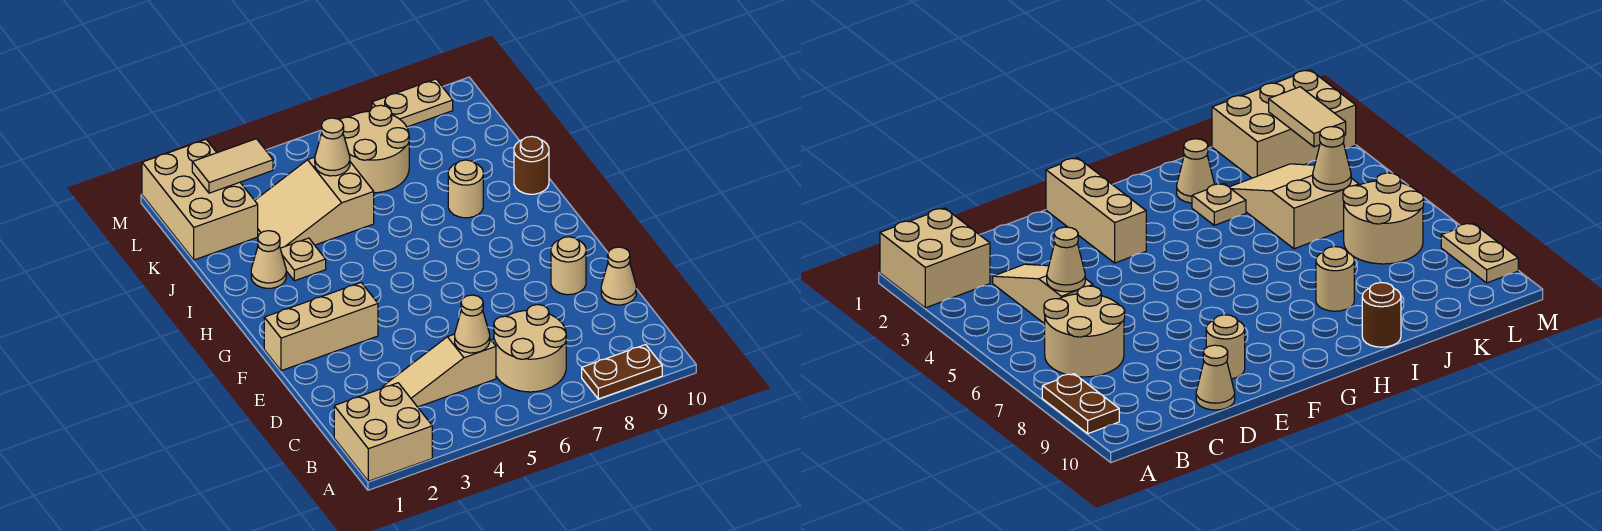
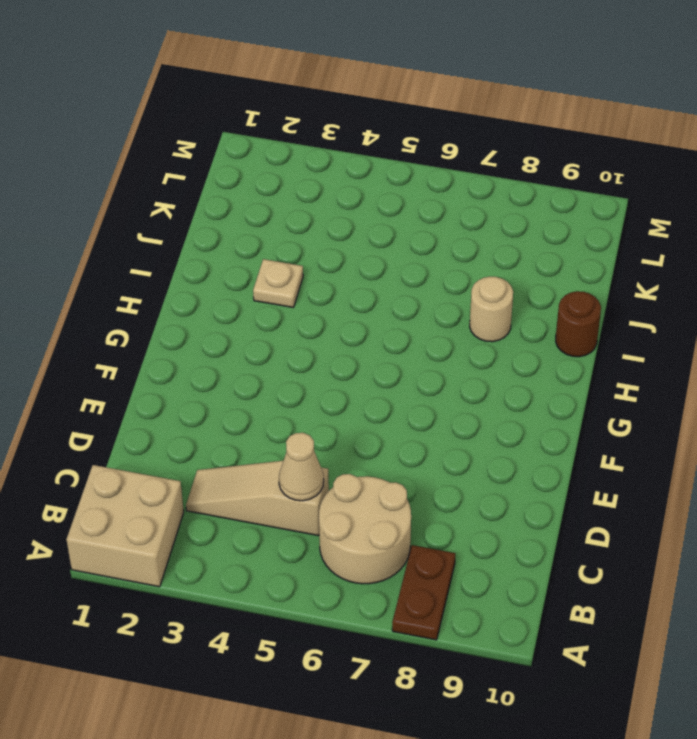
brown plate A8:B8 level 1 -> brown plate A8:A9 level 1
none -> tan cone D10 level 1
none -> tan round brick E9 level 1
none -> tan brick F1:F3 level 1

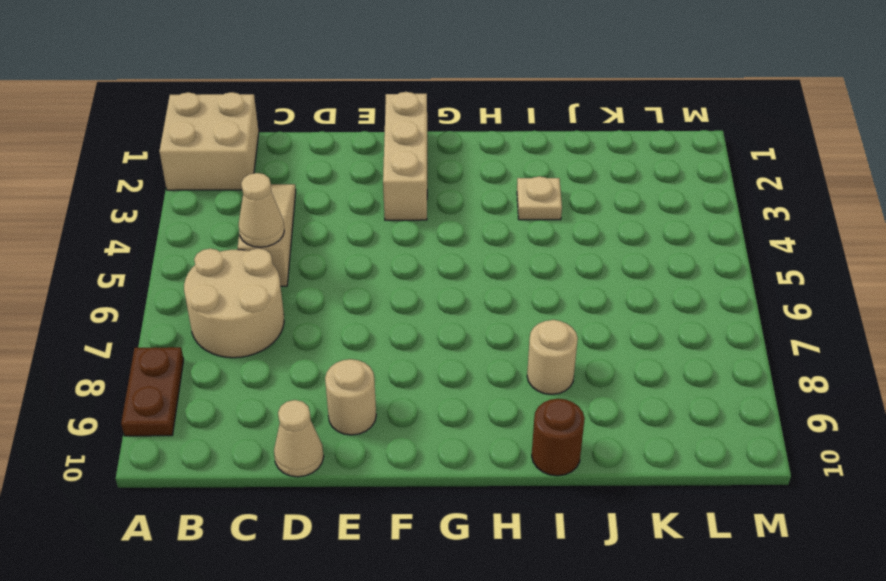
none -> tan cone I2 level 1
none -> tan slope J3:K5 level 1 top 5
none -> tan brick K1:M2 level 1

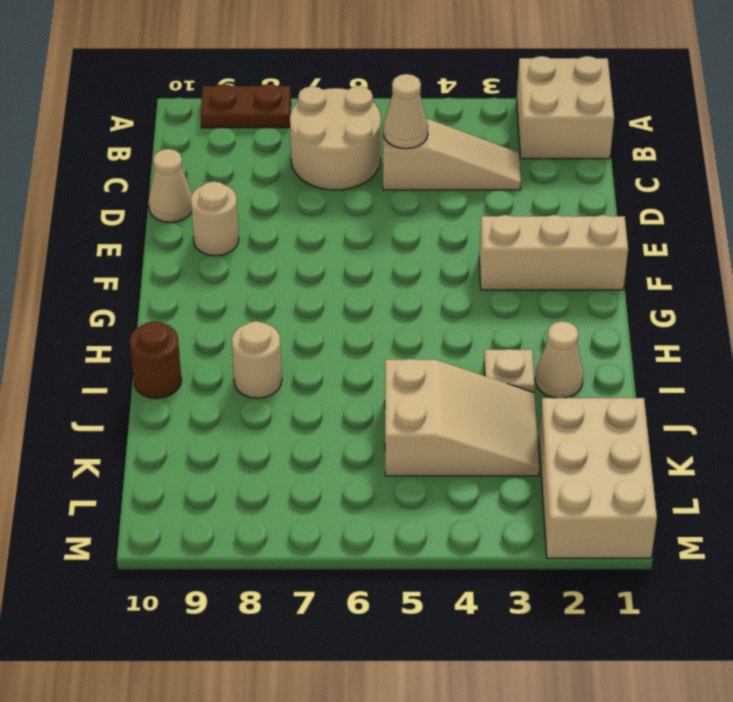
none -> tan round brick K6:L7 level 1
none -> tan plate M8:M9 level 1
none -> tan cone K5 level 2

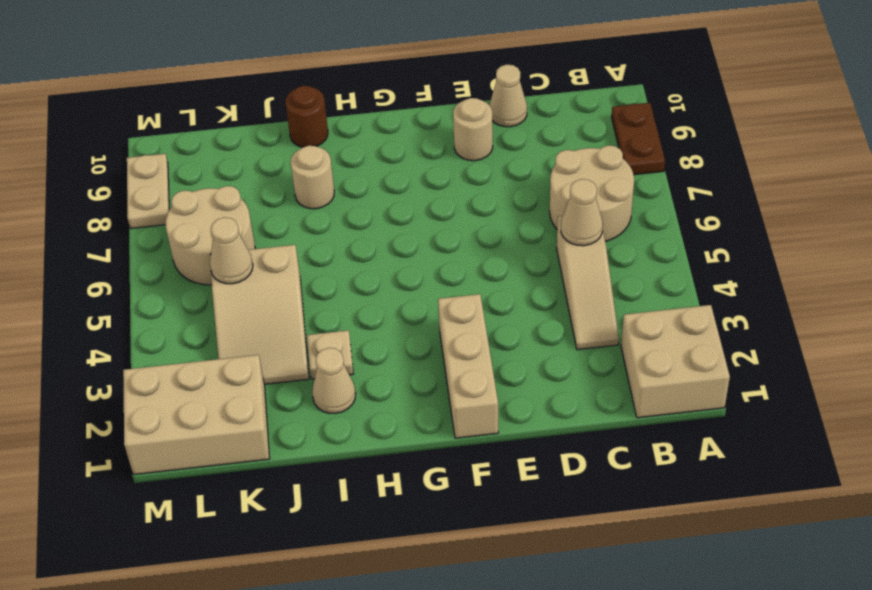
none -> tan tile L2:L3 level 2

